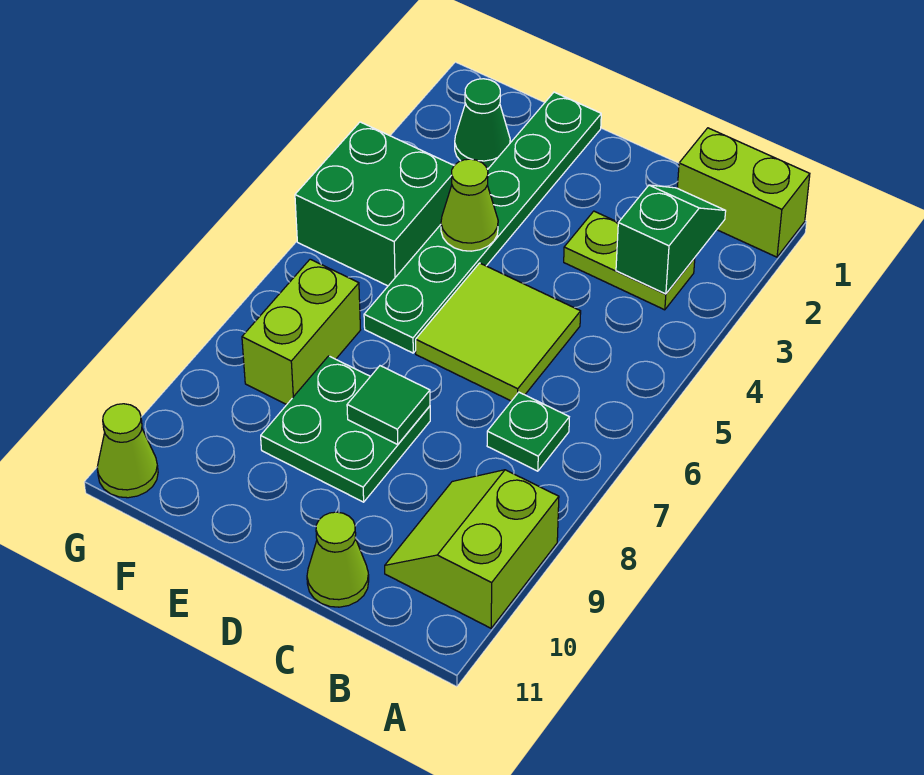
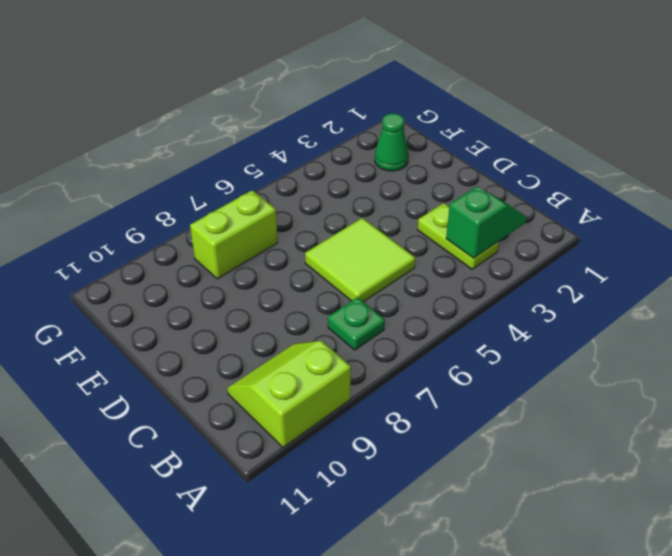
none -> lime brick A1:B1 level 1
none -> lime cone C11 level 1
none -> green plate D8:E9 level 1

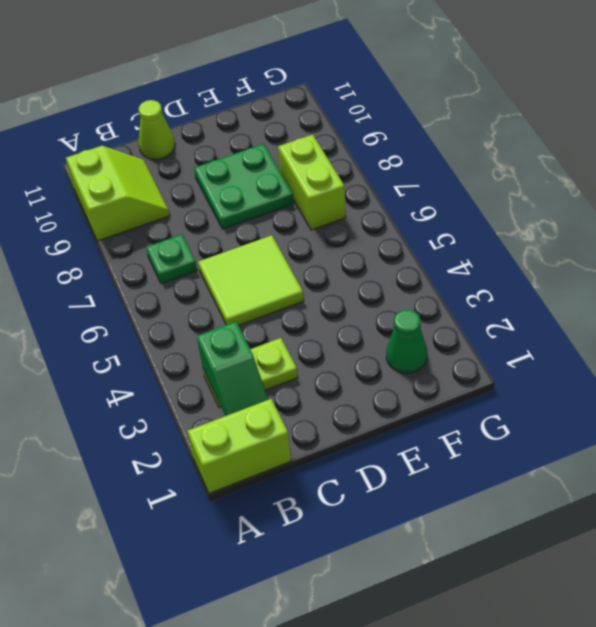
none -> green plate E1:E6 level 1
none -> green brick F4:G5 level 1
none -> lime cone G11 level 1

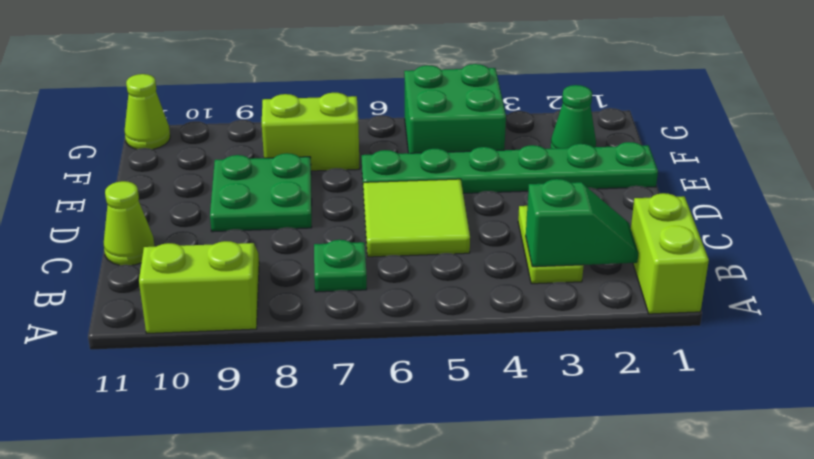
none -> green tile D8 level 2
none -> lime cone E4 level 2

